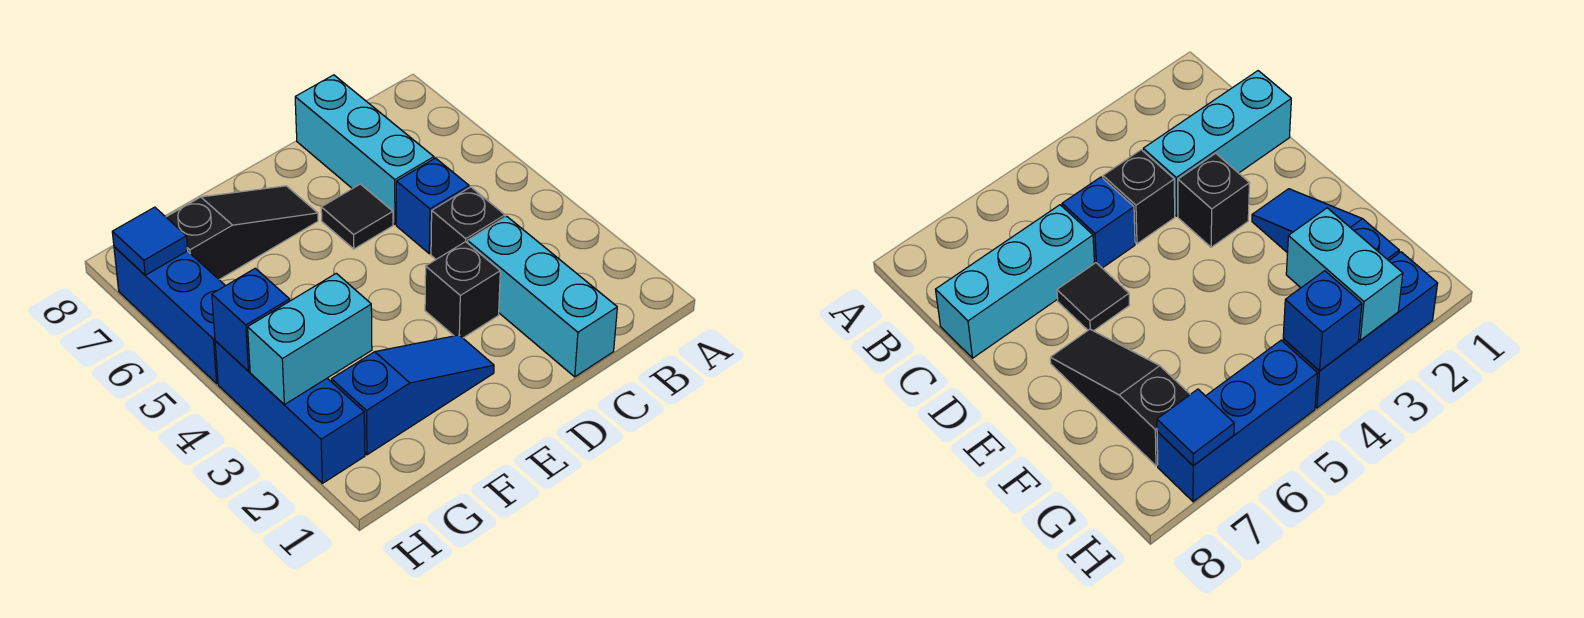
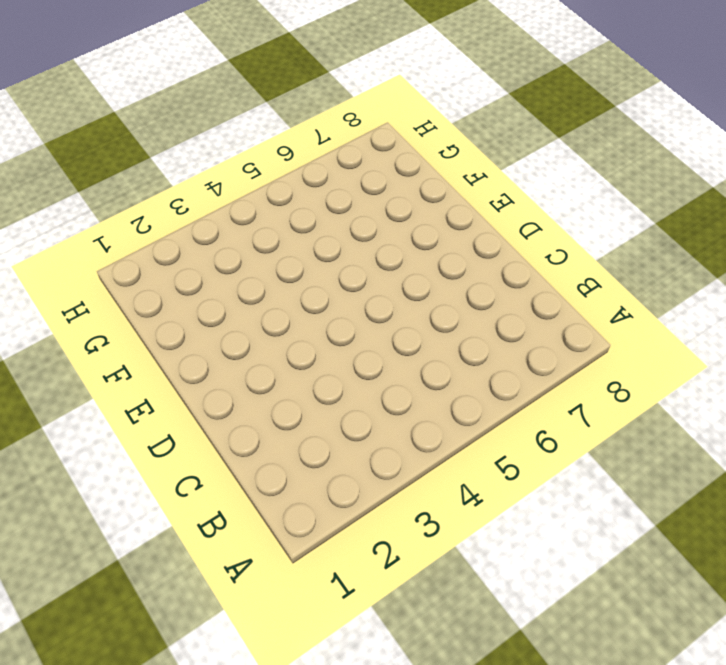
none -> cyan brick C1:C3 level 1
none -> black brick C4 level 1
none -> blue brick C5 level 1

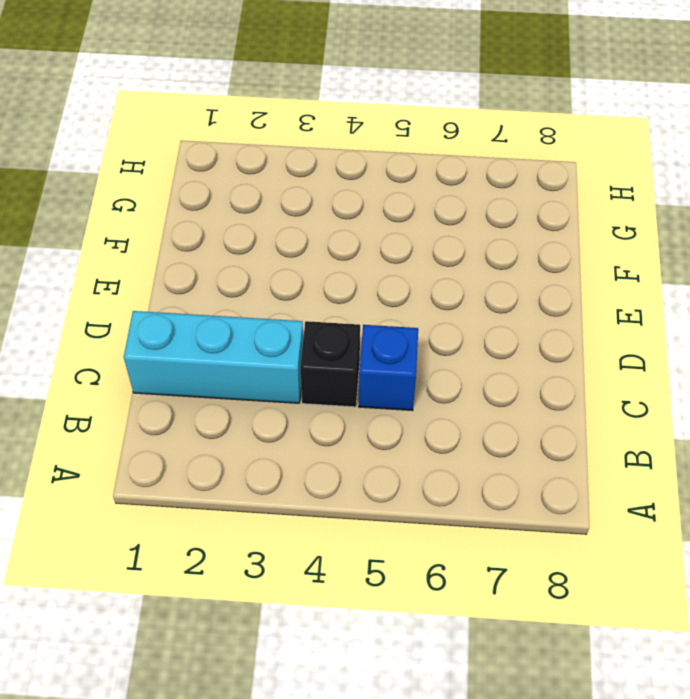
none -> cyan brick C6:C8 level 1
none -> black brick D3 level 1
none -> black tile D6 level 1

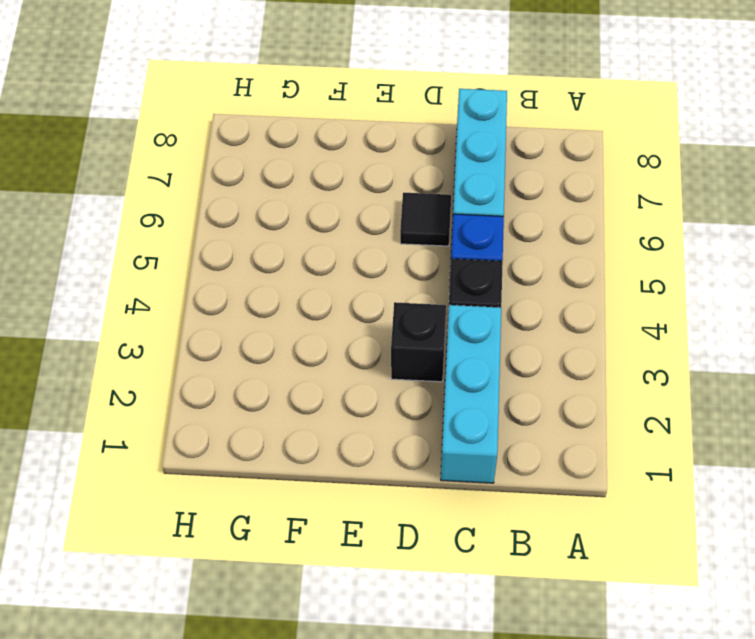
none -> blue slope E2:G2 level 1 top G
none -> black slope E7:G7 level 1 top G
none -> blue brick H2:H4 level 1

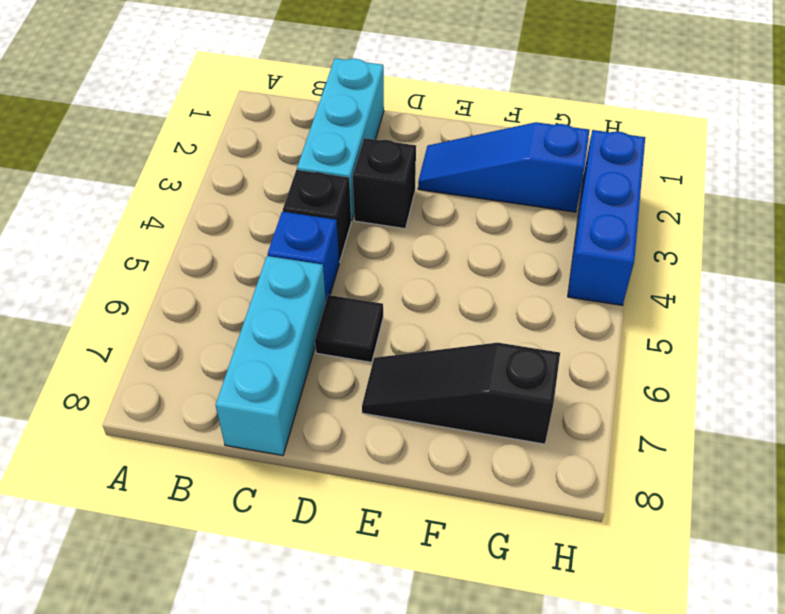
none -> blue brick H5:H7 level 1
none -> cyan brick G3:H3 level 2
none -> blue brick H4 level 2

